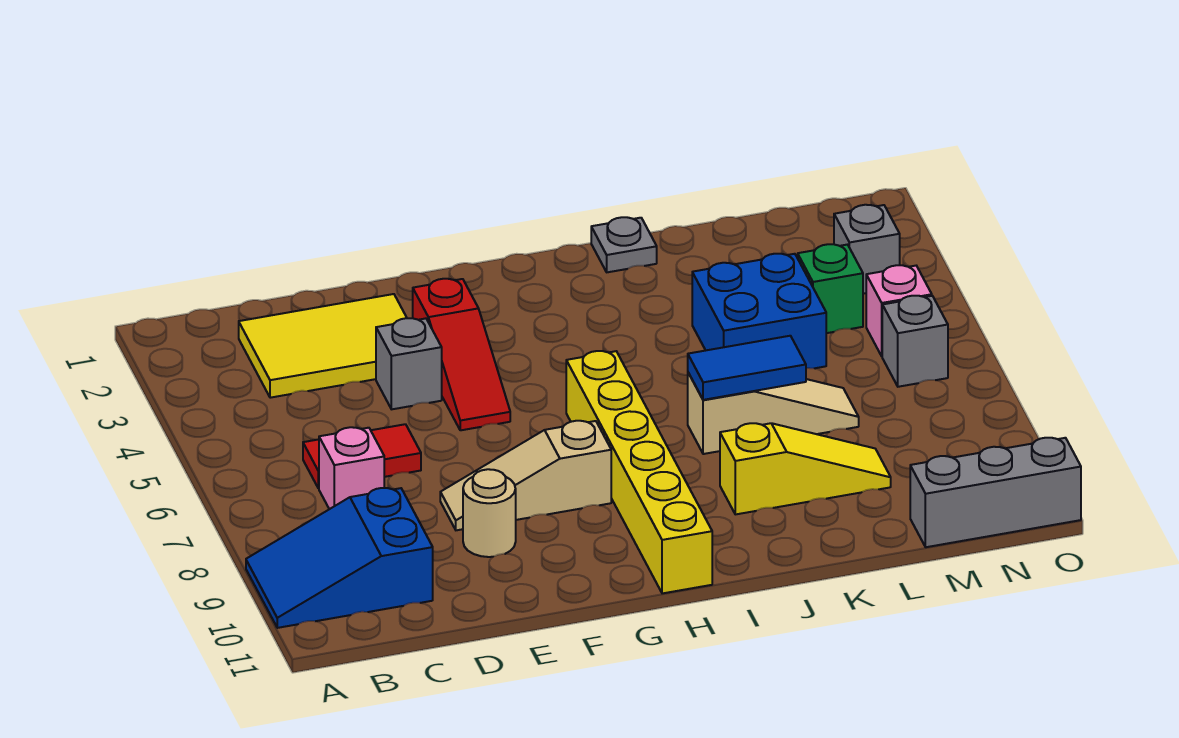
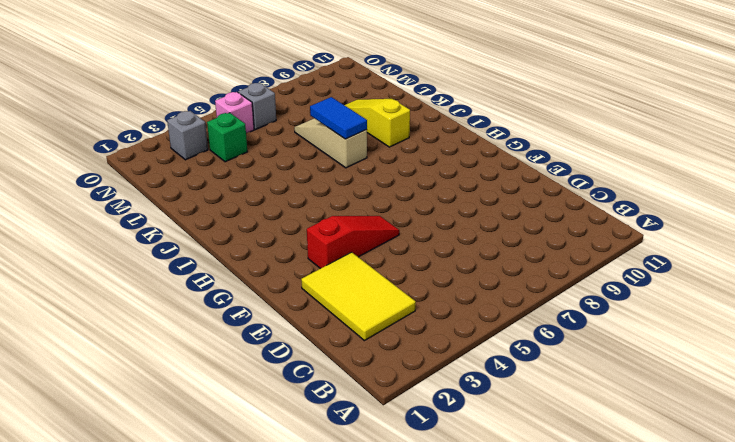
none -> blue slope A9:C10 level 1 top C
none -> red tile C6:D6 level 1
none -> pink brick C7 level 1

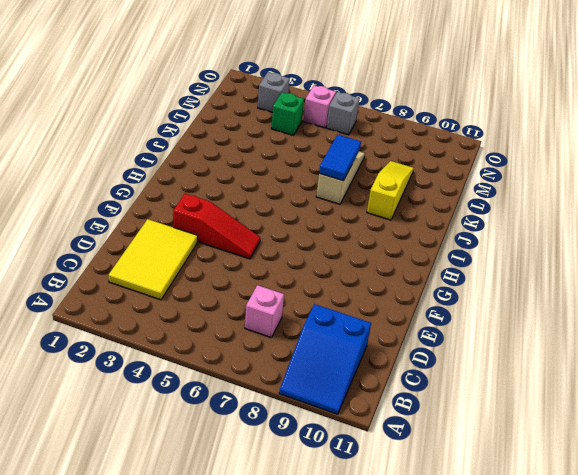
none -> red tile C6:D6 level 1
none -> grey brick E4 level 1
none -> tan slope E8:G8 level 1 top G

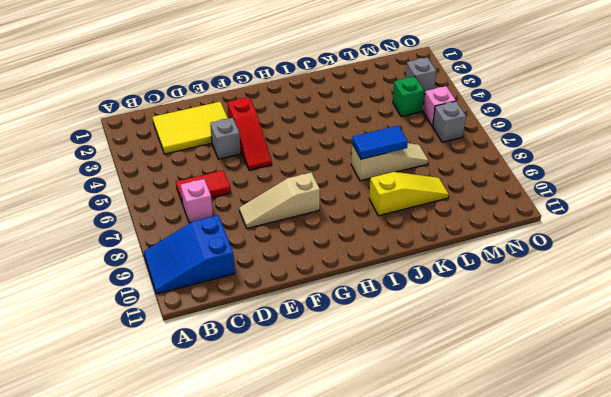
none -> tan round brick E9 level 1
none -> yellow brick H6:H11 level 1
none -> grey plate J1 level 1

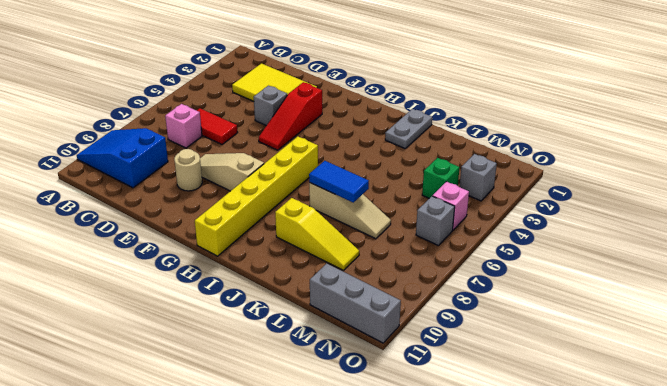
grey plate J1:J2 level 1 -> grey plate J1 level 1
none -> blue brick K4:L5 level 1

